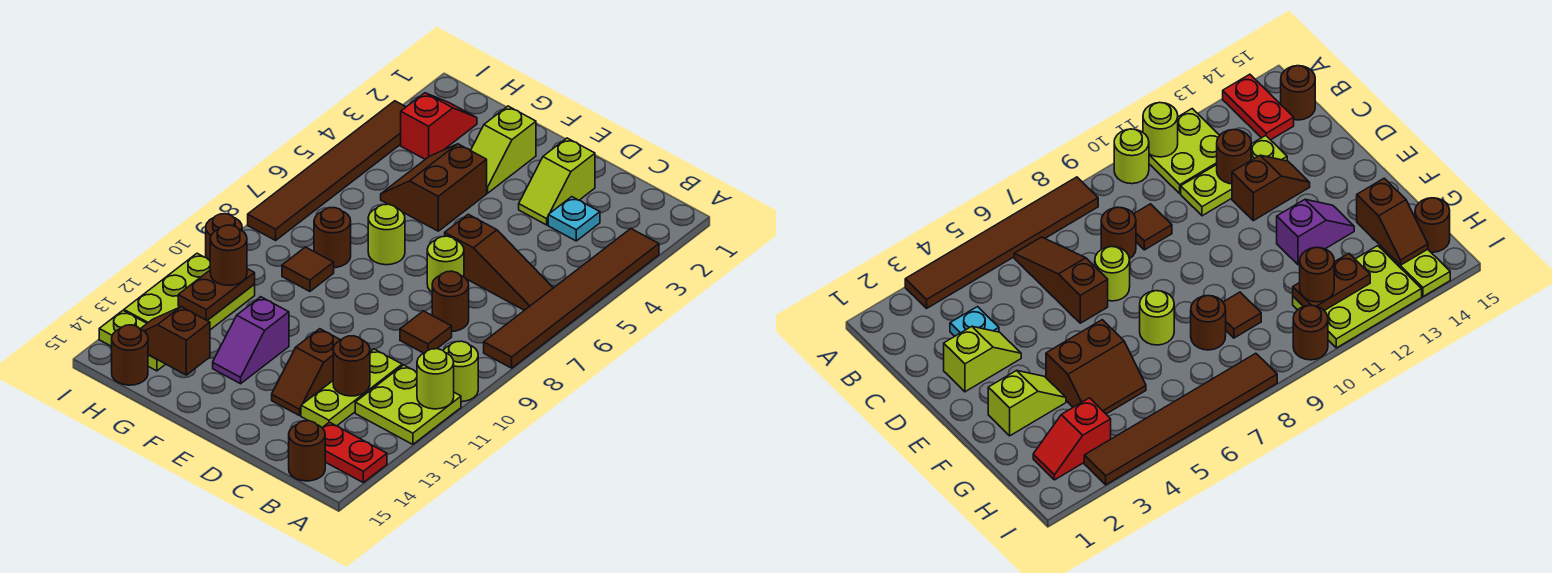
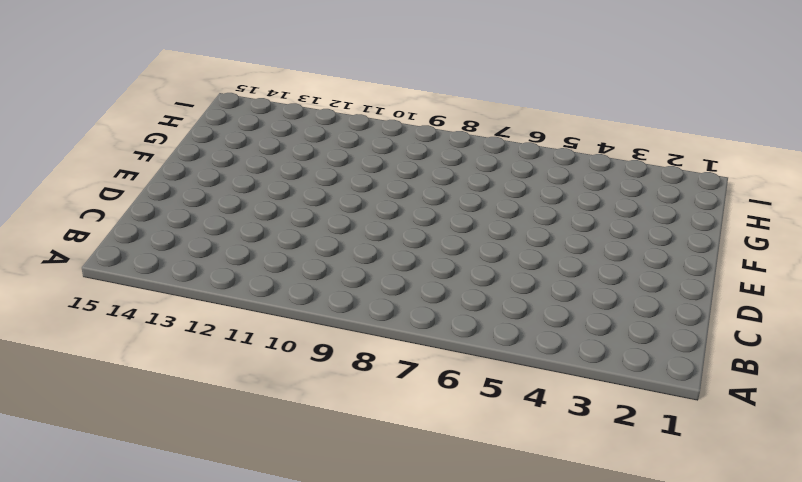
none -> brown tile A3:A8 level 1
none -> lime round brick A10 level 1
none -> lime plate A11:B12 level 1
none -> red plate A14:B14 level 1

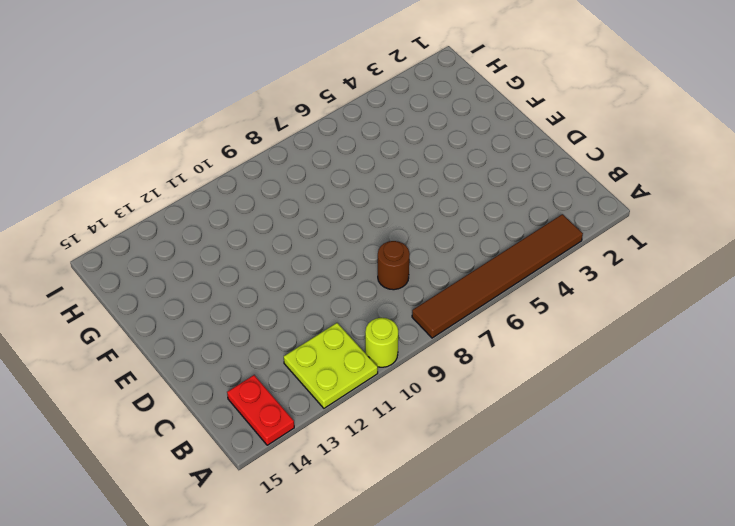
none -> brown slope B6:D6 level 1 top D
none -> brown round brick B15 level 1
none -> cyan plate C3 level 1
none -> brown tile C9 level 1

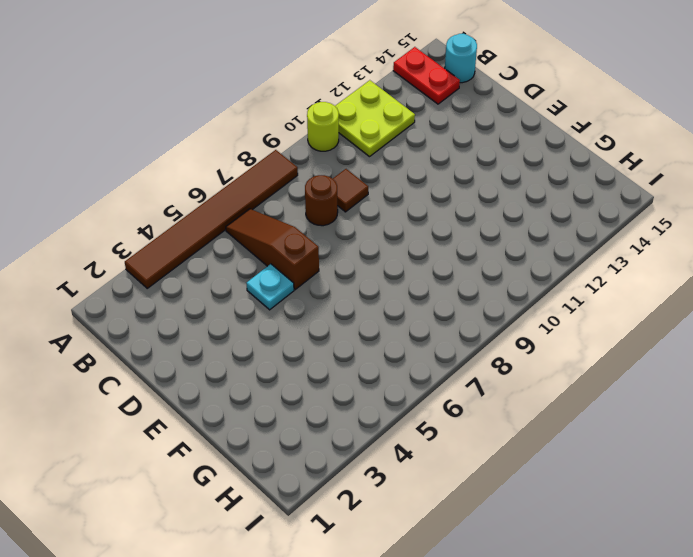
cyan round brick B15 level 1 -> brown round brick B15 level 1
cyan plate D5 level 1 -> cyan plate C3 level 1
none -> lime plate C11:C13 level 1
none -> lime slope D2:D3 level 1 top 2
none -> lime round brick D7 level 1
none -> brown slope D12:D13 level 1 top 12

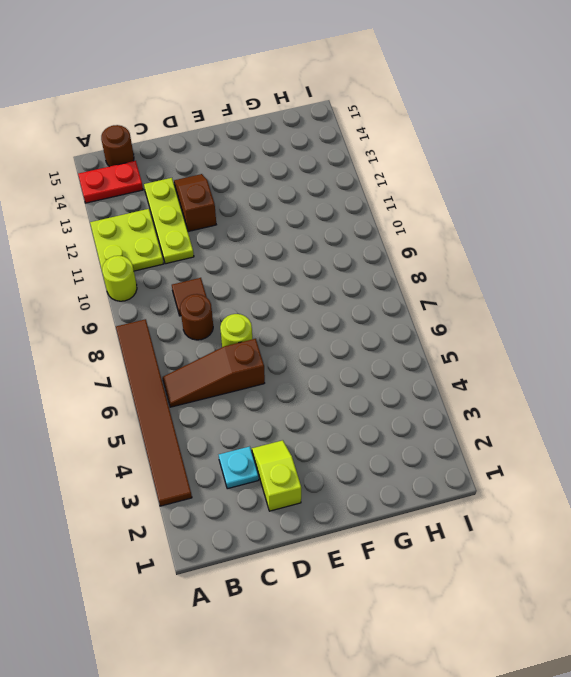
none -> lime slope F2:F3 level 1 top 2
none -> brown slope F4:G5 level 1 top F
none -> lime round brick F7 level 1
none -> purple slope F12:F13 level 1 top 12

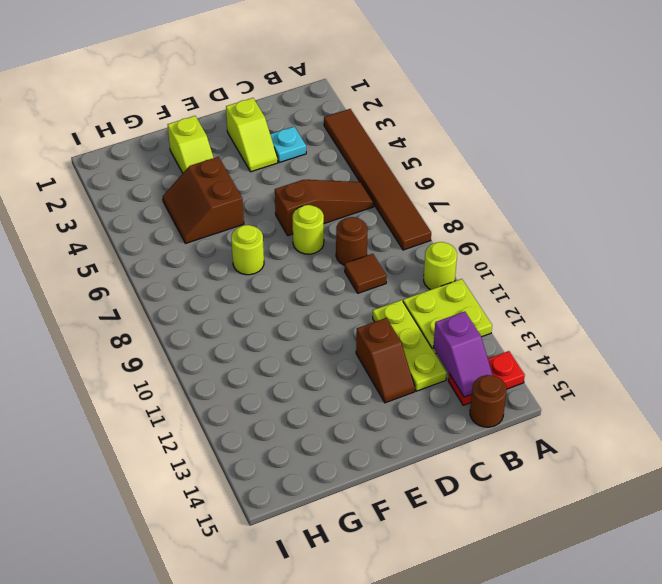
purple slope B13:B14 level 2 top 13 -> purple slope F12:F13 level 1 top 12
none -> brown round brick G8 level 1
none -> brown tile G9 level 1
none -> red slope H2:H3 level 1 top 3
none -> lime plate H11:I13 level 1

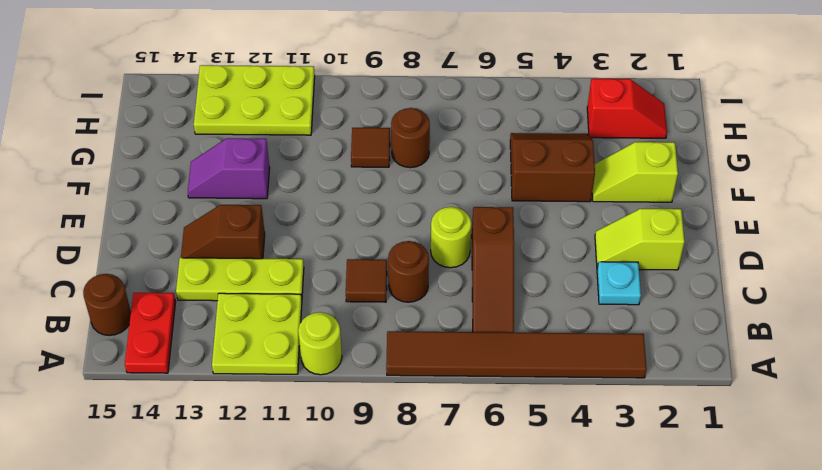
none -> lime round brick F7 level 1
none -> lime plate H14:I14 level 1
none -> brown round brick H15 level 1
none -> brown tile I3:I8 level 1

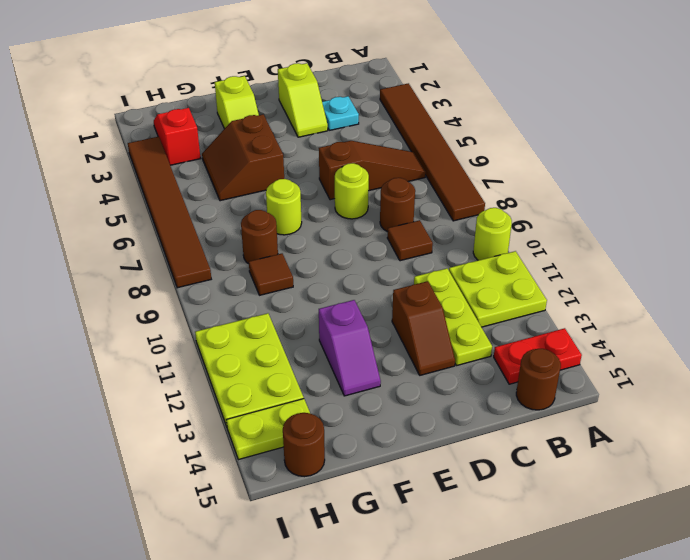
none -> brown round brick I10 level 1
none -> lime round brick A11 level 2
none -> brown round brick C12 level 2
none -> brown slope G14:H14 level 2 top G

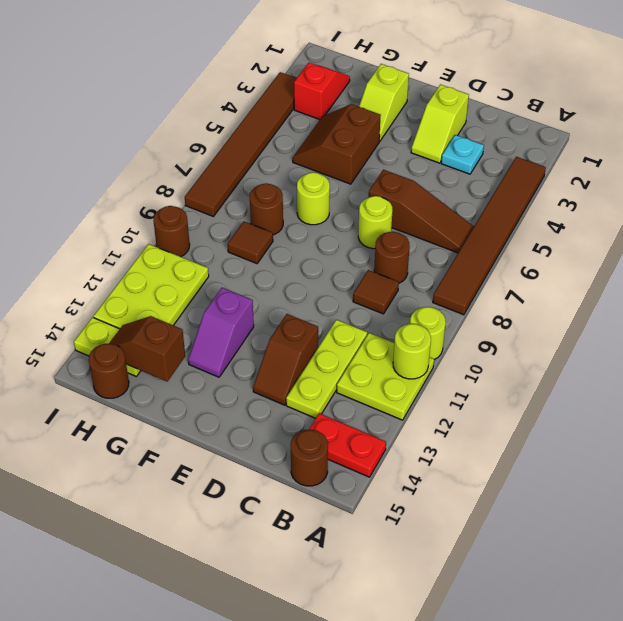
none -> brown round brick C12 level 2
none -> brown plate H11:H12 level 2
none -> brown round brick H11 level 3

